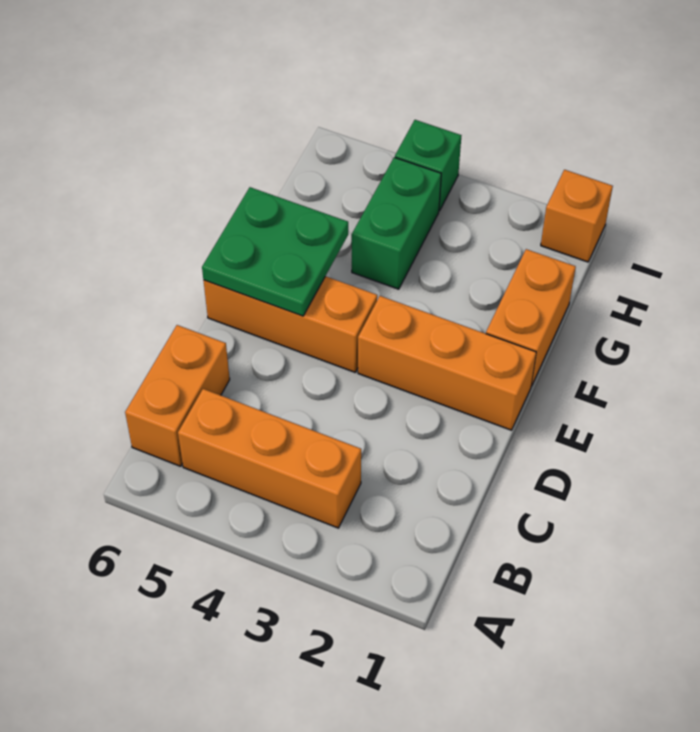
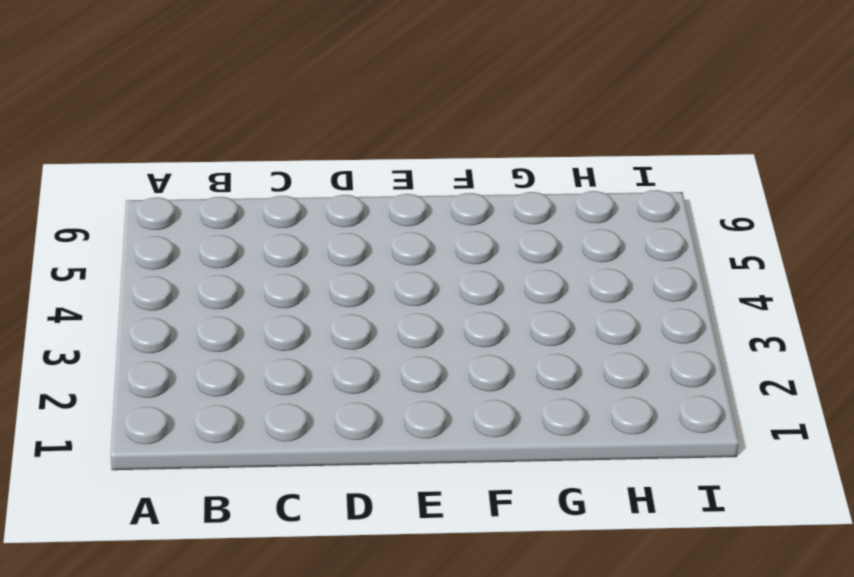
none -> orange brick B3:B5 level 1
none -> orange brick B6:C6 level 1

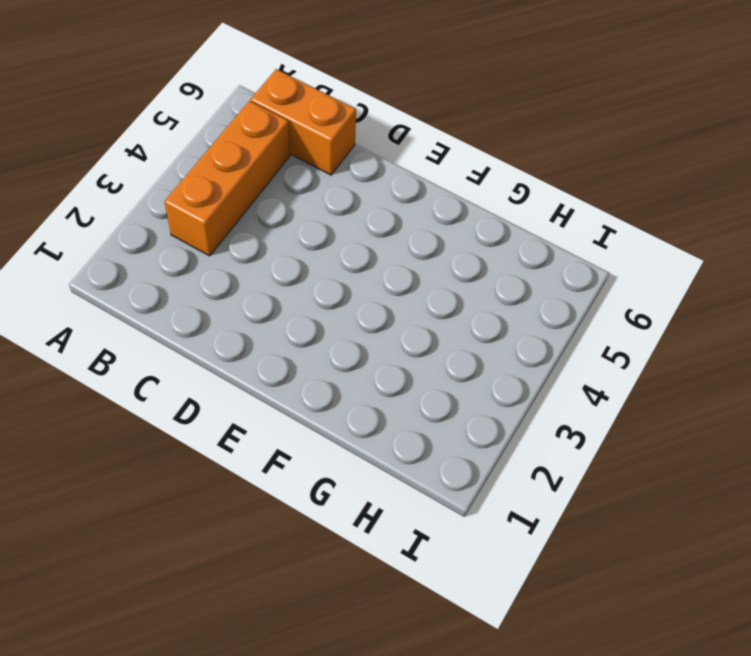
none -> orange brick E1:E3 level 1
none -> orange brick E4:E6 level 1

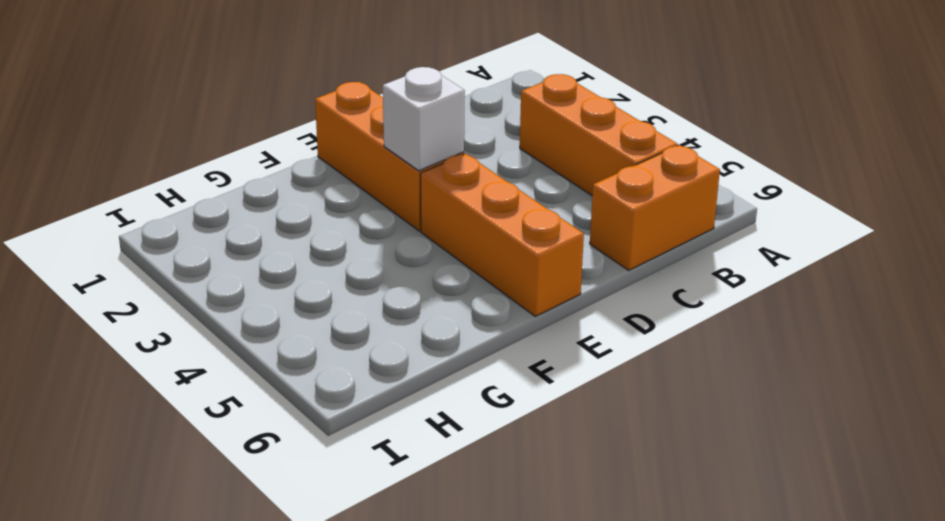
white brick E3 level 2 -> none
none -> orange brick F1:G1 level 1
none -> green brick G4:H4 level 1

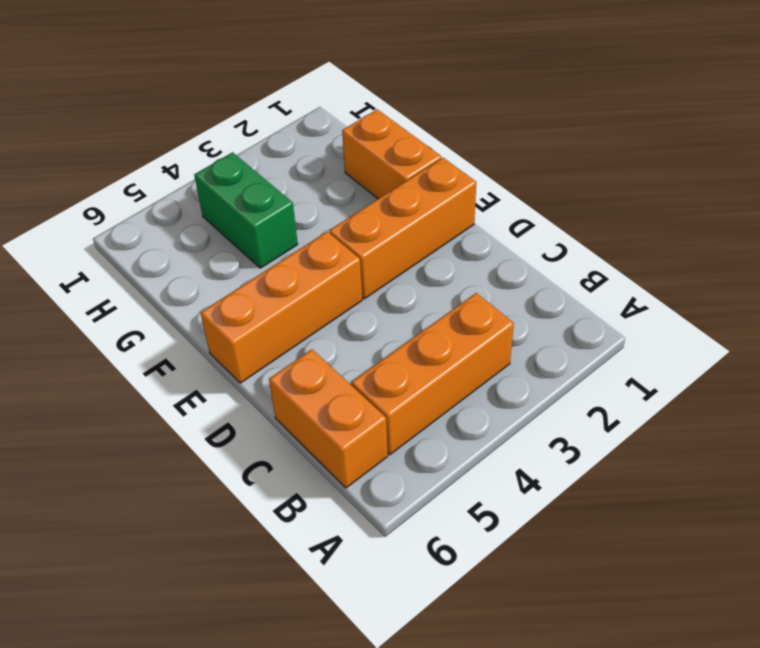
none -> orange brick I1 level 1
none -> green brick I4 level 1

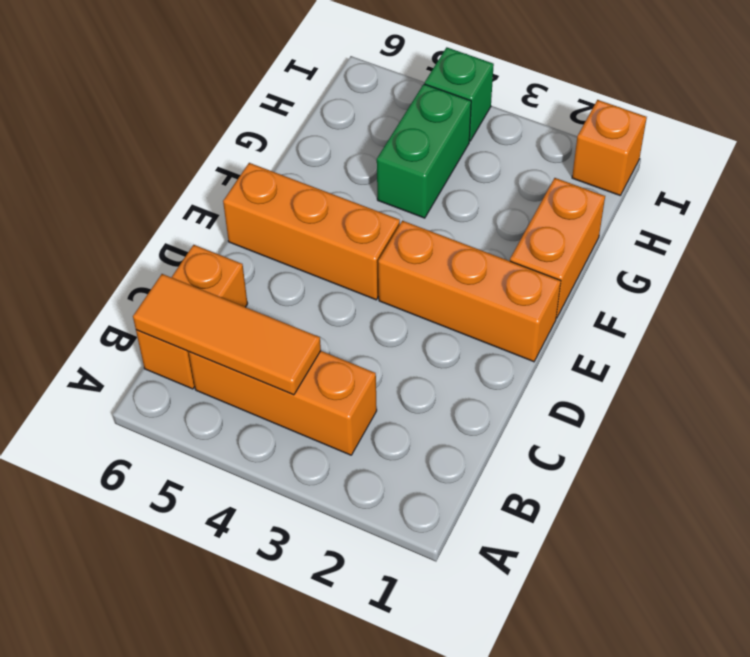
orange tile B4:B6 level 2 -> none
none -> green plate E5:F6 level 2

